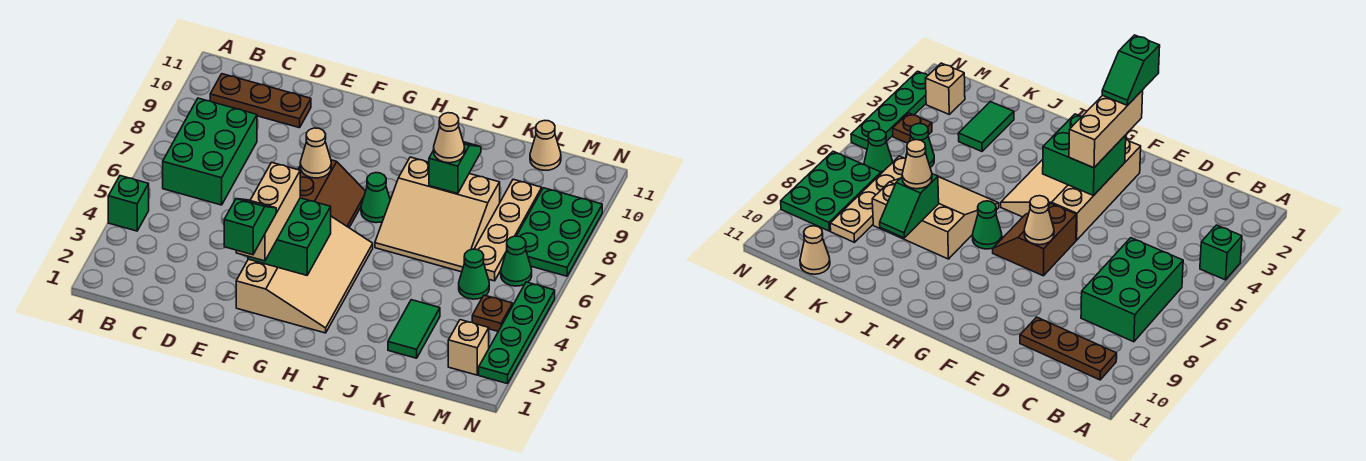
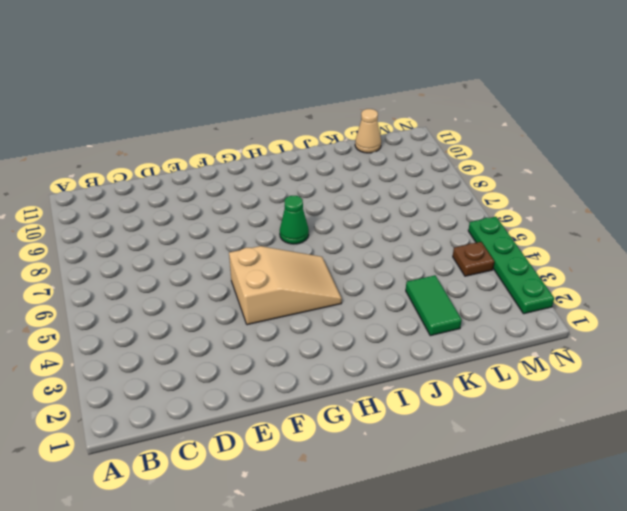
tan slope F4:H5 level 1 top F -> tan slope F2:H5 level 1 top F
none -> green brick A4 level 1
none -> green brick B6:C8 level 1
none -> brown plate B10:D10 level 1

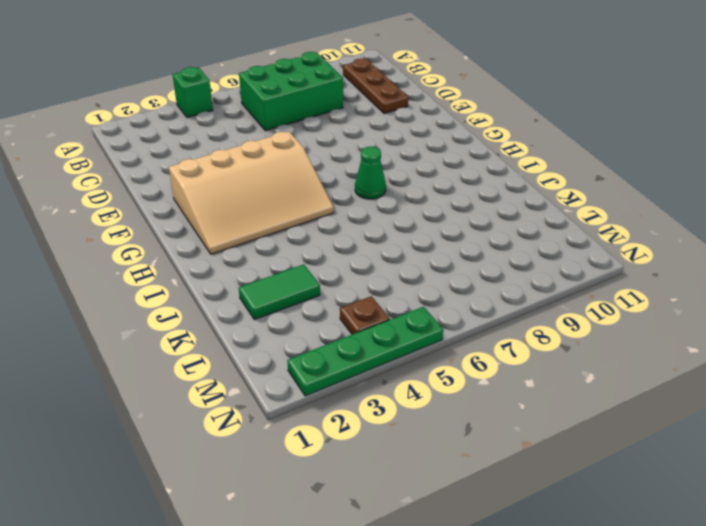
none -> brown slope F6:G7 level 1 top F
none -> tan slope I6:K8 level 1 top 8
none -> green cone L5 level 1

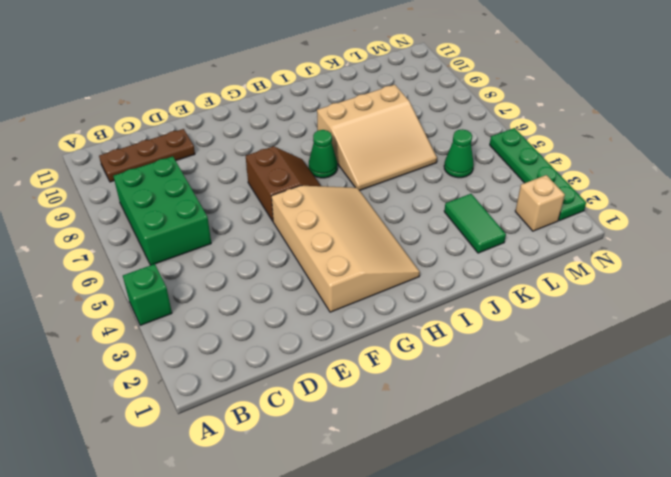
none -> tan plate L6:L9 level 1
none -> tan cone L11 level 1
none -> brown plate M4 level 1

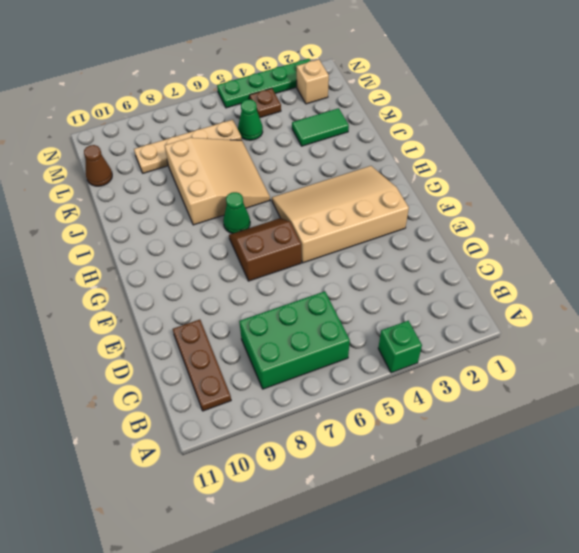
brown cone L11 level 1 -> tan cone L11 level 1
none -> green cone M6 level 1
none -> green plate M7:N9 level 1
none -> green brick F3:G4 level 2

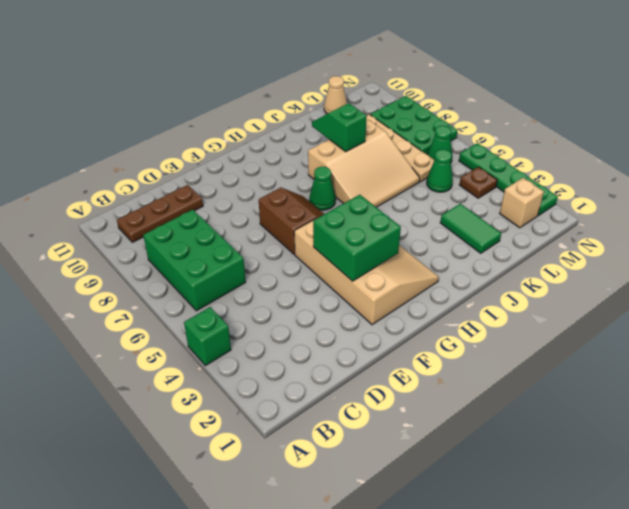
none -> tan cone F7 level 2
none -> tan brick F2:F4 level 3
none -> tan cone J8 level 3

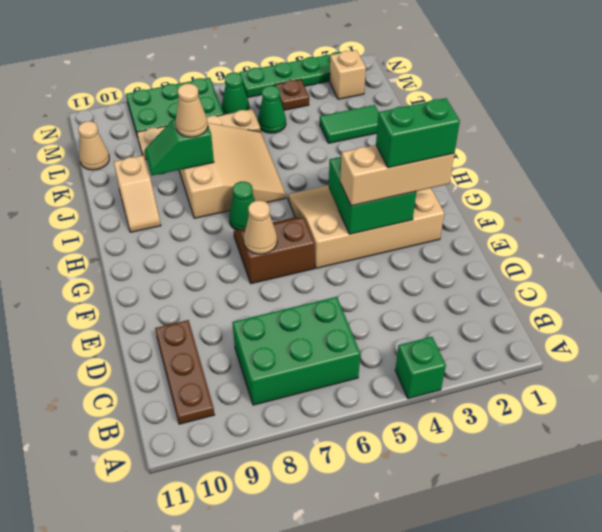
green brick F2:F3 level 4 -> green slope F1:F2 level 4 top 1
tan slope I10:J10 level 1 top J -> none

